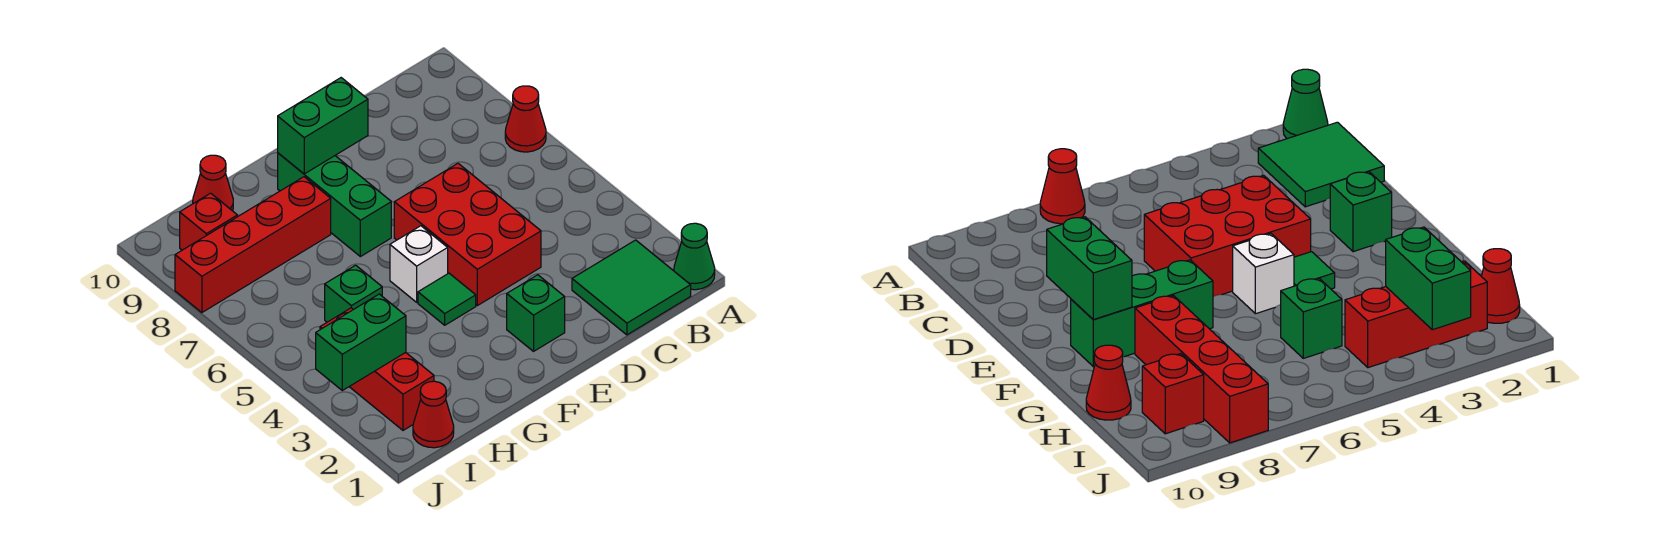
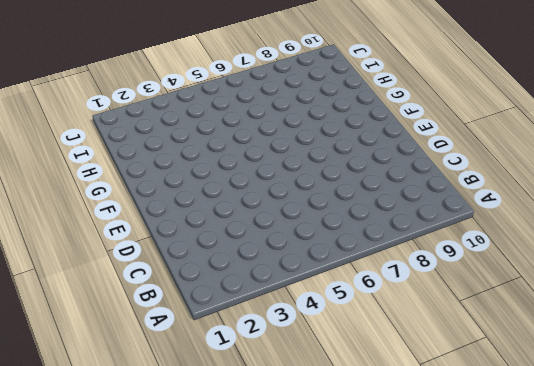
none -> green cone A1 level 1
none -> red cone A7 level 1
none -> green tile B1:C2 level 1

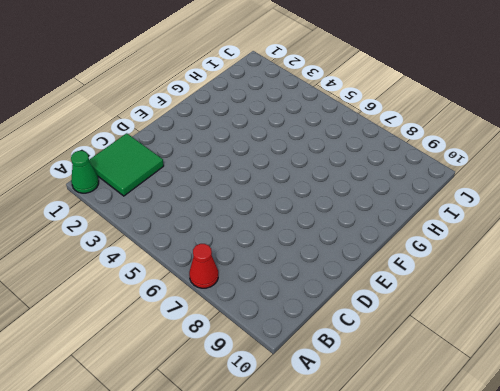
none -> red brick D4:E6 level 1
none -> green brick E2 level 1
none -> green tile F4 level 1

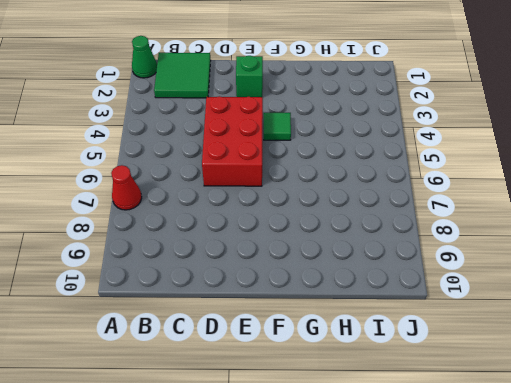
none -> white brick F5 level 1
none -> green brick F7:F9 level 1
none -> red brick G8:J8 level 1

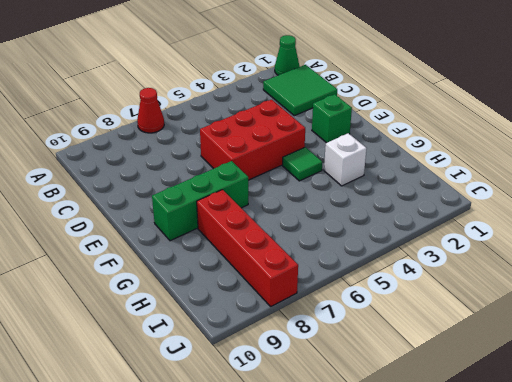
white brick G3 level 1 -> white brick F5 level 1
none -> green brick H5 level 1
none -> red cone H10 level 1
none -> red cone I1 level 1

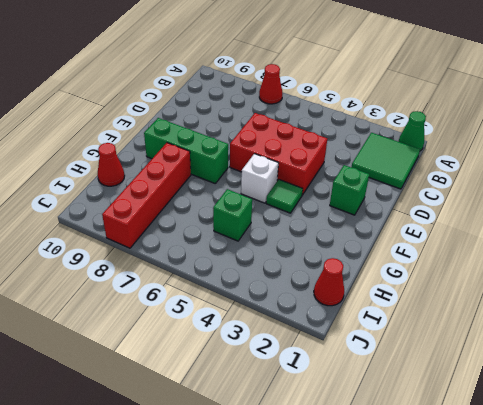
none -> red brick I2:I4 level 1
none -> red brick I9 level 1
none -> green brick E9:F9 level 2

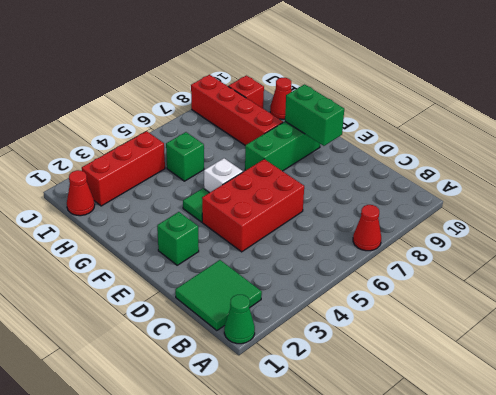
none -> green brick I3:J3 level 2

